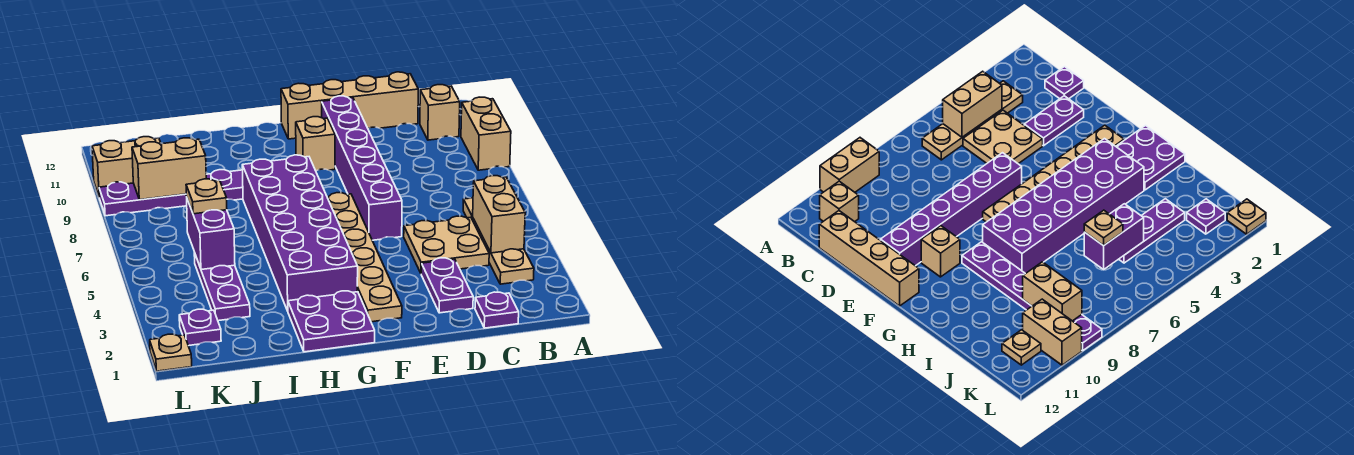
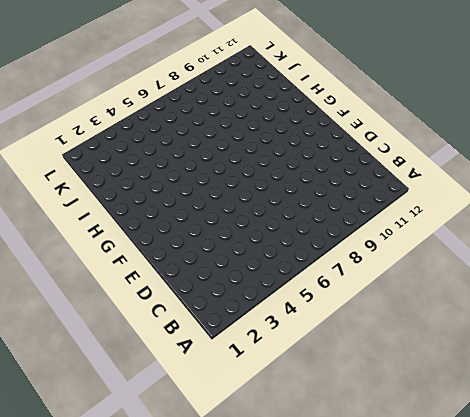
none -> tan brick A9:A10 level 1
none -> tan plate B3:B6 level 1
none -> tan brick B11 level 1

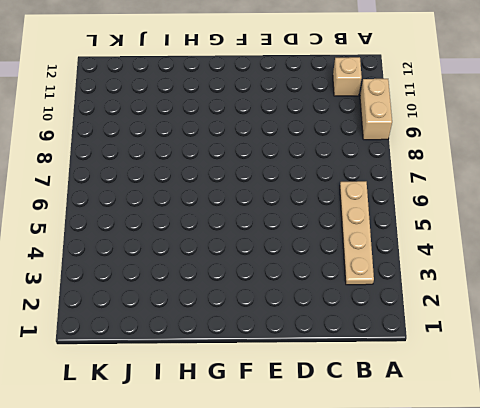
none -> purple plate C1 level 1
none -> tan plate C4:D5 level 1
none -> tan brick C12:F12 level 1

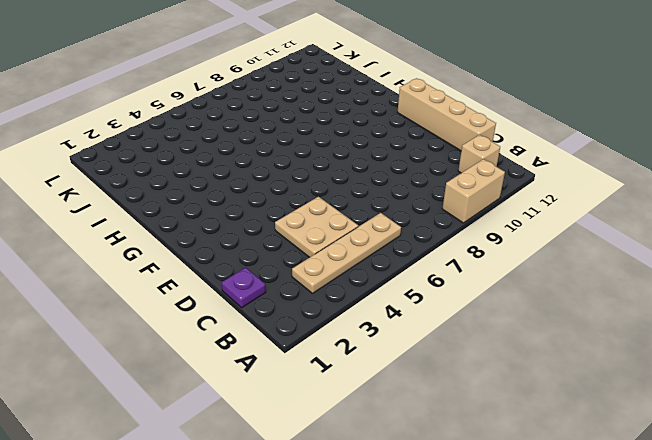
none -> purple plate D2:D3 level 1
none -> purple brick E6:E11 level 1
none -> tan plate F2:F7 level 1

